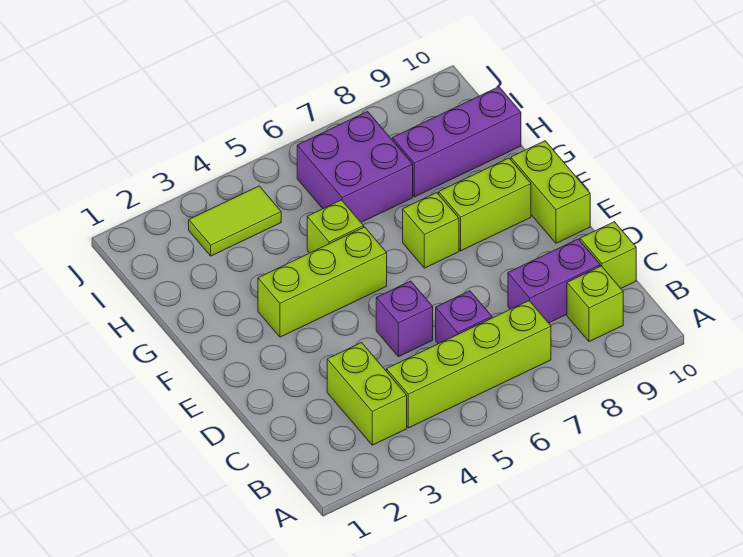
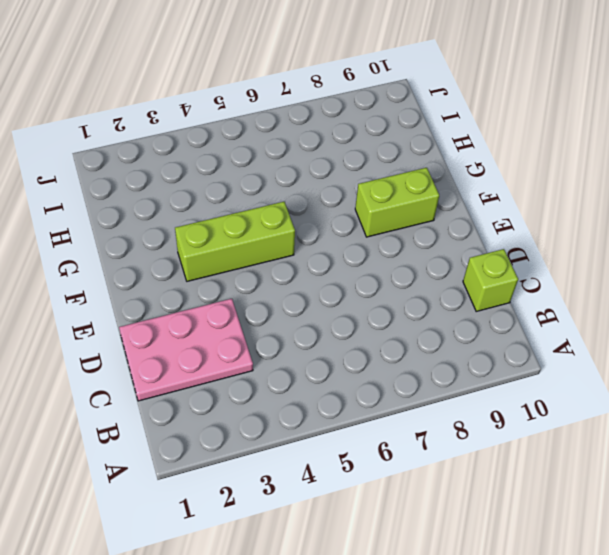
pink plate C1:D3 level 1 -> lime brick B3:C3 level 1
none -> lime brick B4:B7 level 1
none -> lime brick B9 level 1
none -> purple brick C6 level 1

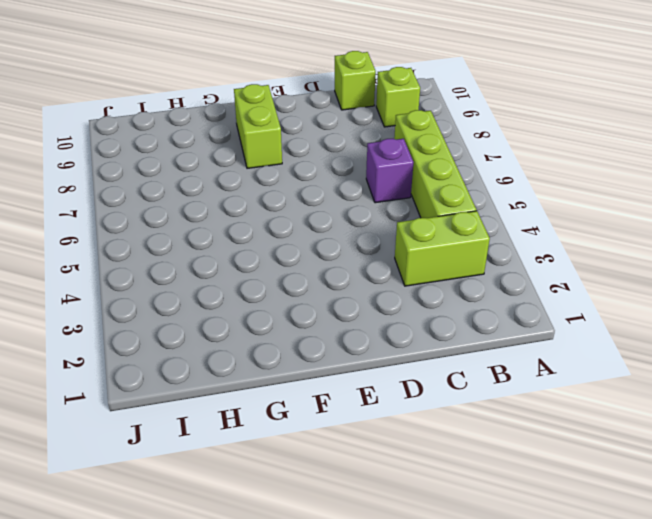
none -> purple brick C8:C9 level 1
none -> purple brick D5 level 1
none -> lime brick E10:F10 level 1

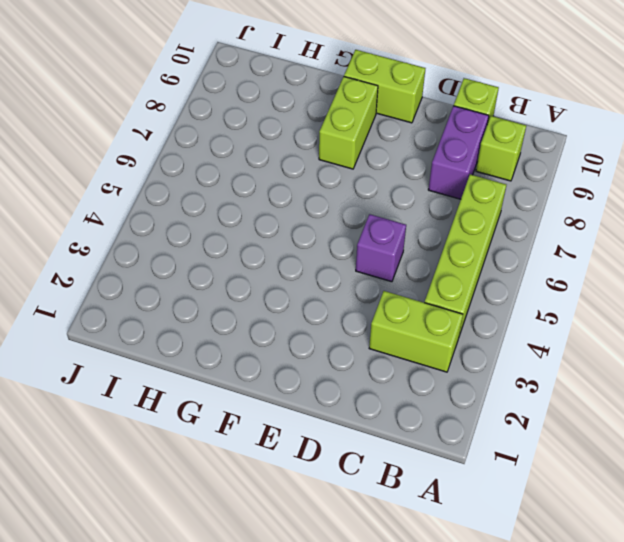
none -> purple brick C6 level 1
none -> lime brick F3:F5 level 1
none -> lime brick F7 level 1

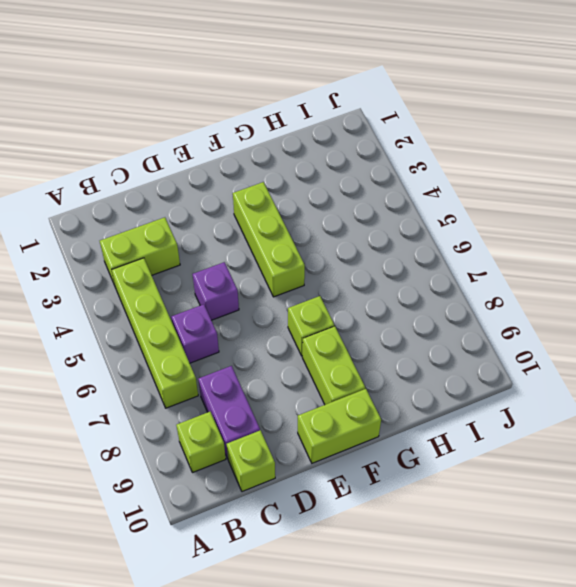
none -> lime brick G5 level 1
none -> purple brick H6:I7 level 1
none -> purple brick H8:H10 level 1

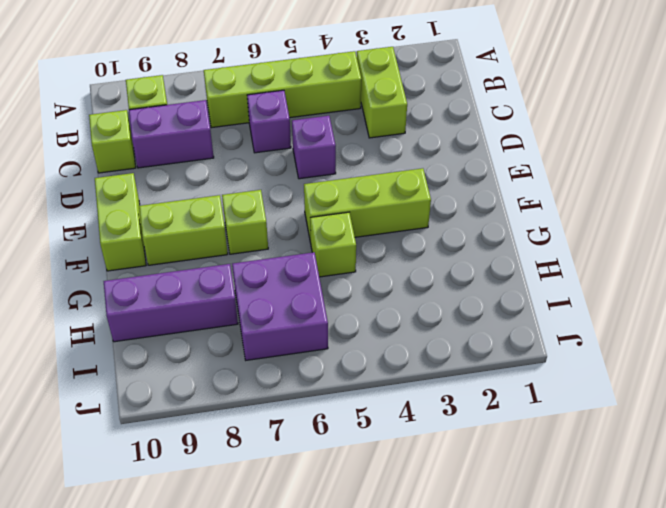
none -> lime tile I3:I4 level 1

